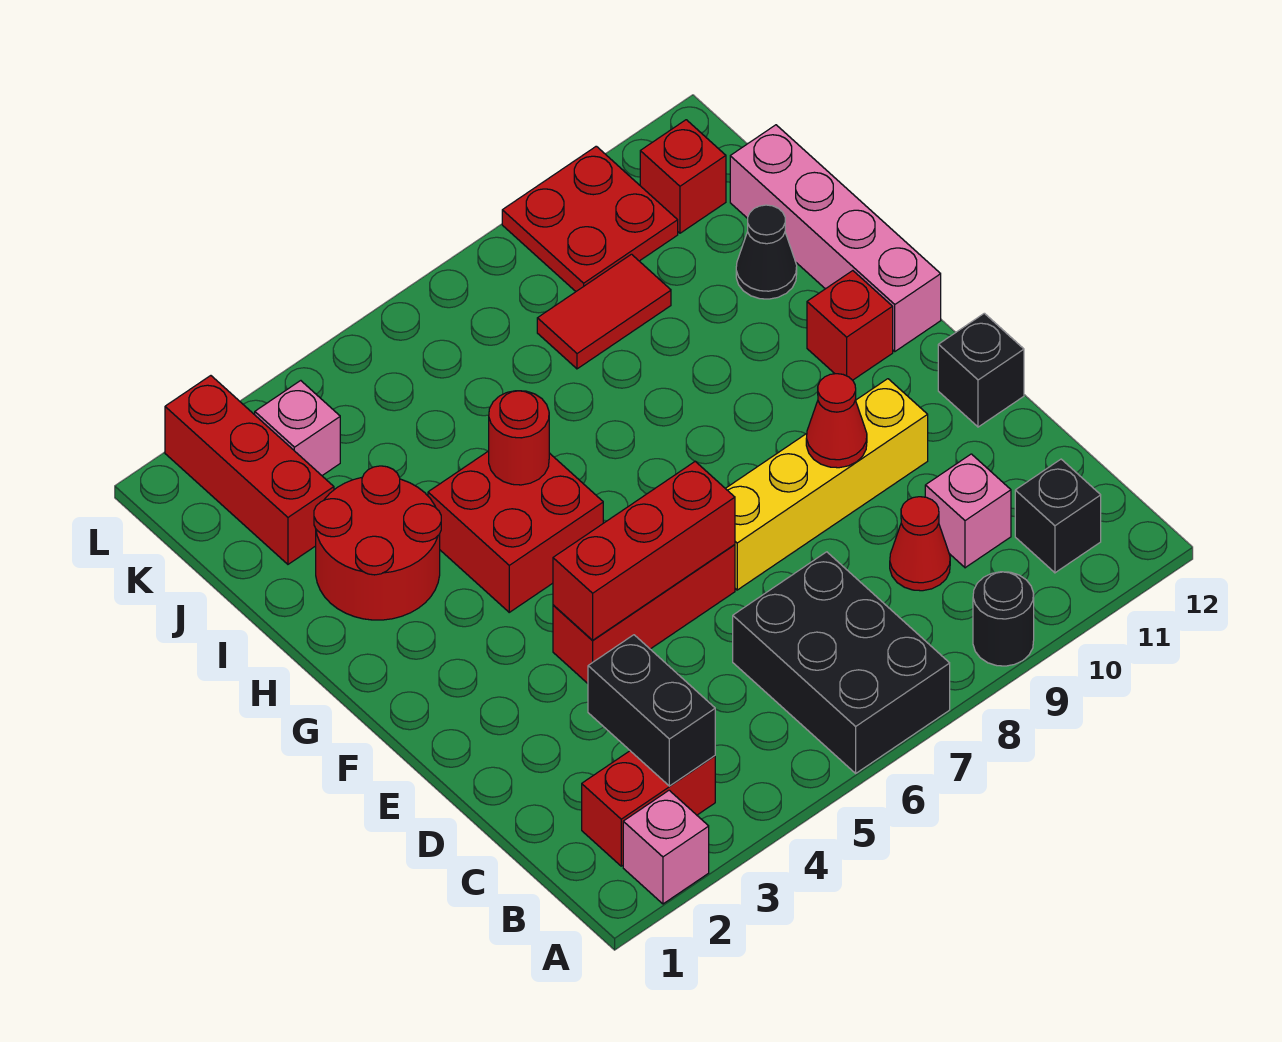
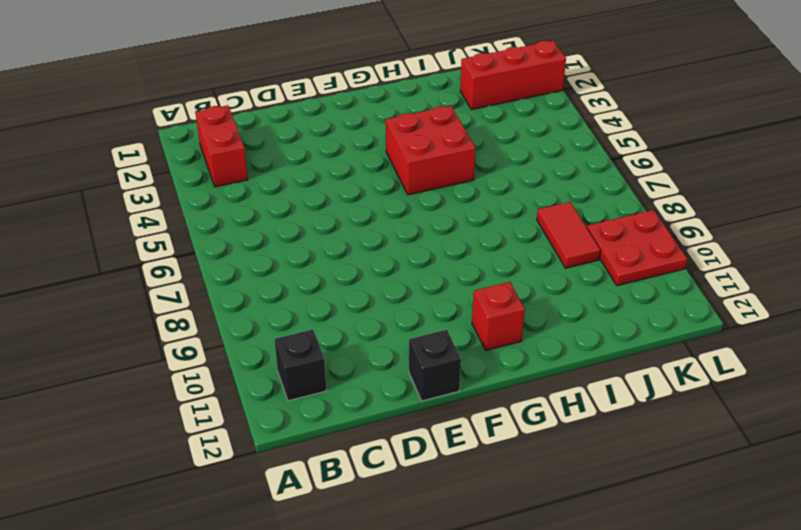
none -> pink brick A2 level 1
none -> black brick A6:C7 level 1
none -> black round brick A9 level 1

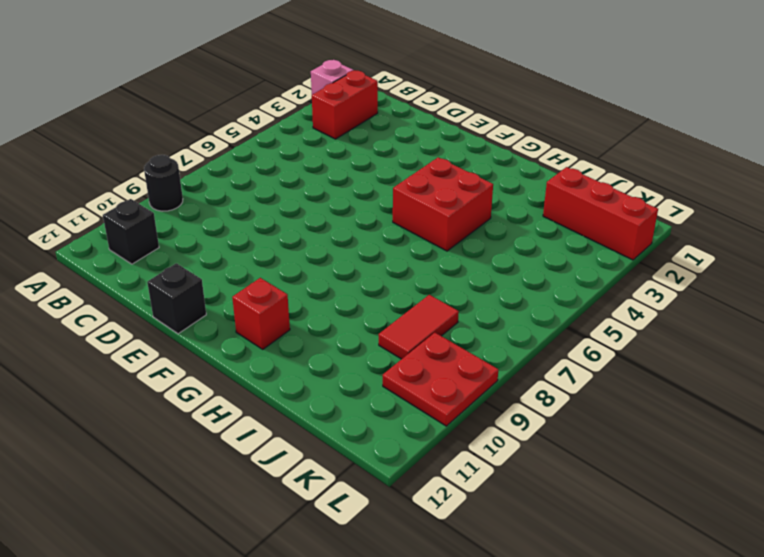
none -> black brick A6:C7 level 1
none -> red cone C9 level 1
none -> pink brick C10 level 1

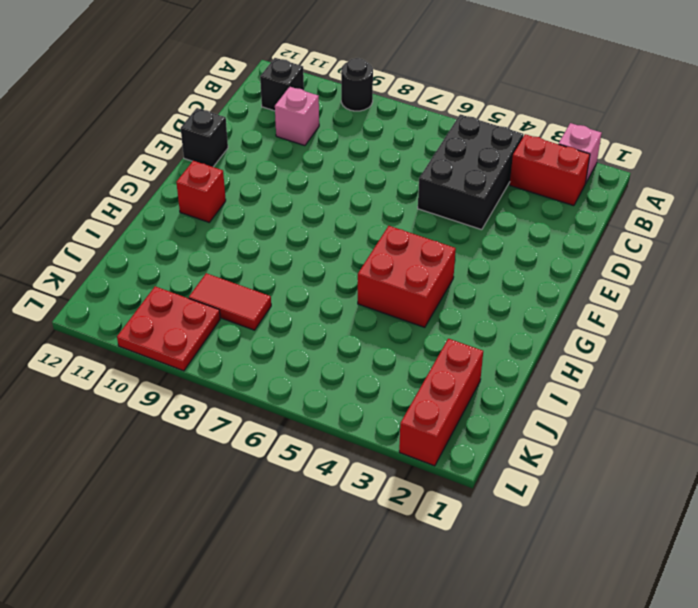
black brick B4:D5 level 1 -> black brick A6:C7 level 1
none -> red cone C9 level 1
none -> red brick E4:E6 level 1
none -> yellow brick E7:E10 level 1

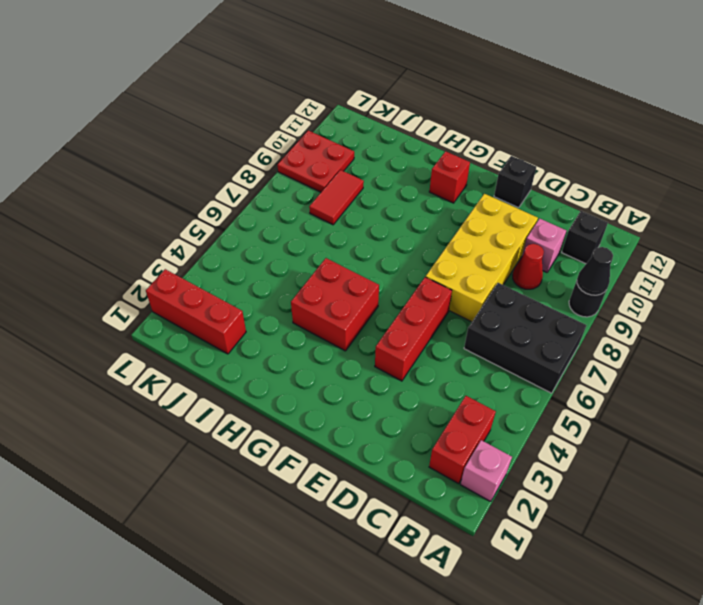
black cone A9 level 2 -> black cone I11 level 1
yellow brick D7:E10 level 1 -> yellow brick E7:E10 level 1
none -> pink brick G12:J12 level 1
none -> red round brick H2:I3 level 1
none -> pink brick K3 level 1

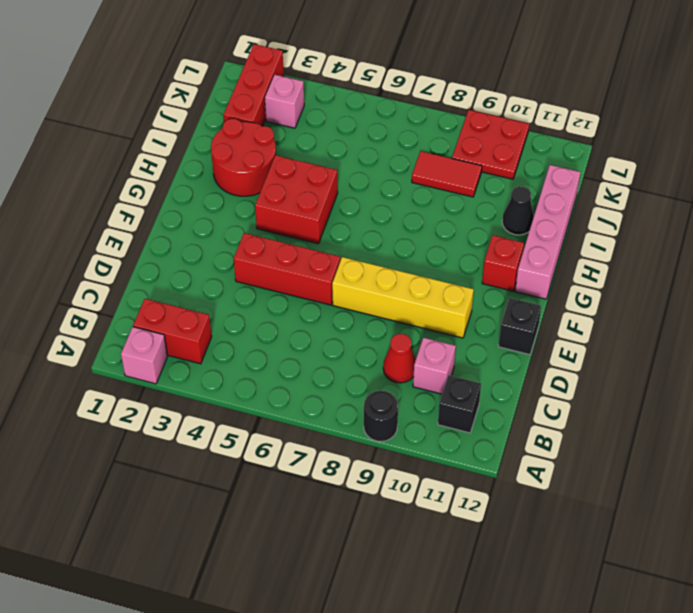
none -> black brick A6:C7 level 1
none -> red brick K11 level 1
none -> black brick B3:C3 level 2

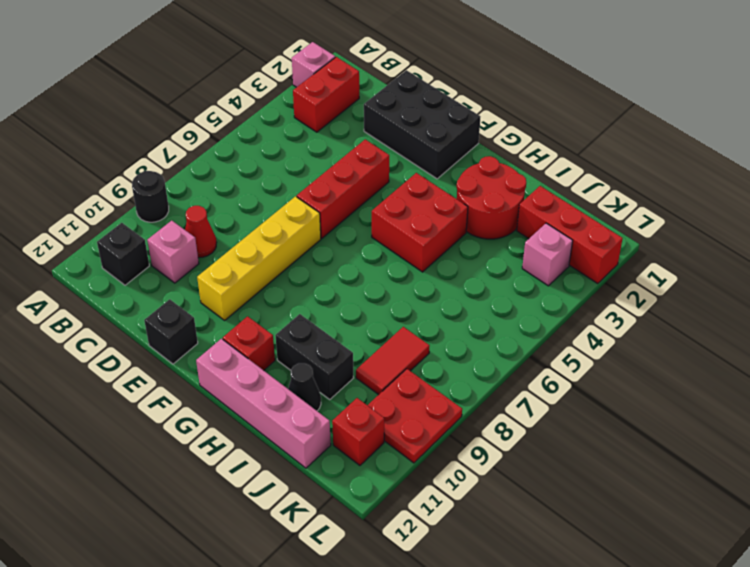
black brick D1:F2 level 1 -> black brick A6:C7 level 1
black brick H10:I10 level 1 -> black brick B3:C3 level 2
none -> red brick E4:E6 level 2
none -> red cone E9 level 2
none -> red round brick H5 level 2

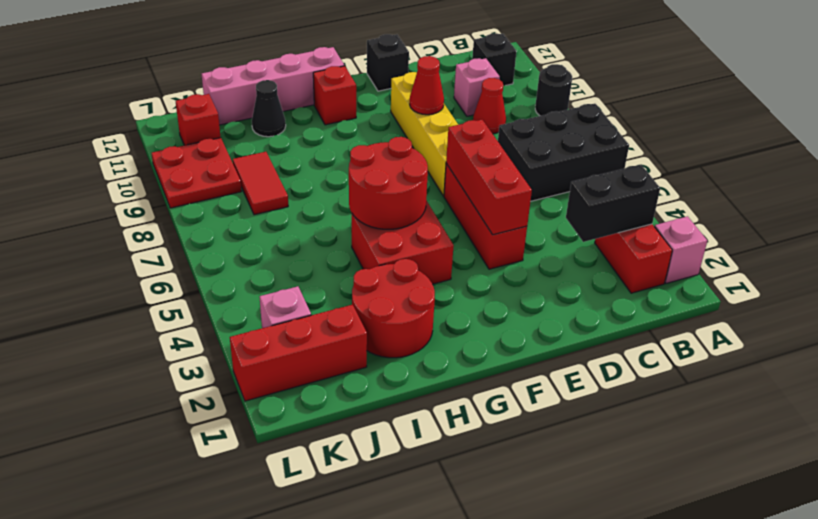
red round brick G5:H6 level 2 -> red round brick H5 level 2

